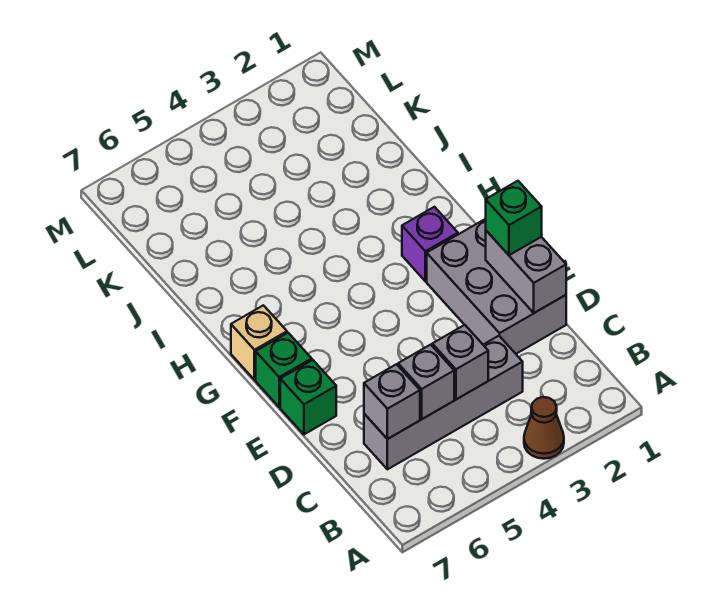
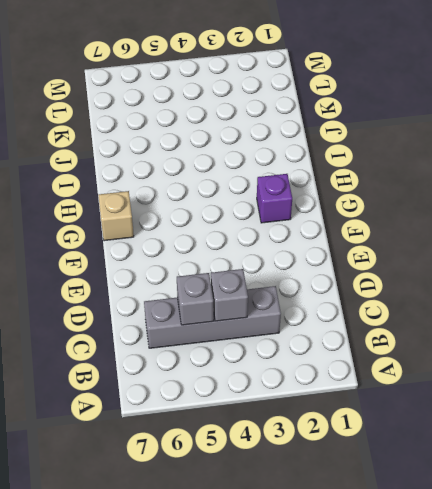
none -> brown cone A3 level 1
none -> grey brick D1:F2 level 1
none -> green brick E7 level 1

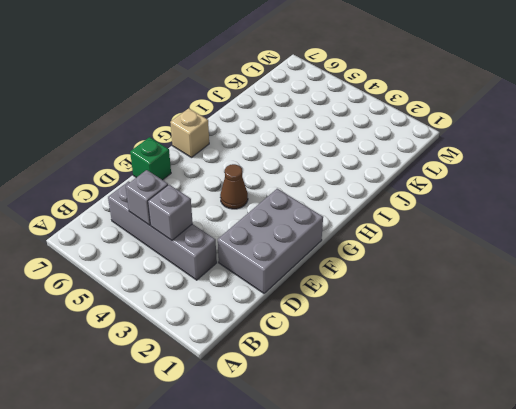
brown cone F4 level 1 -> brown cone A3 level 1
none -> green brick F7 level 1
none -> purple brick G2 level 1
none -> grey brick C6 level 2

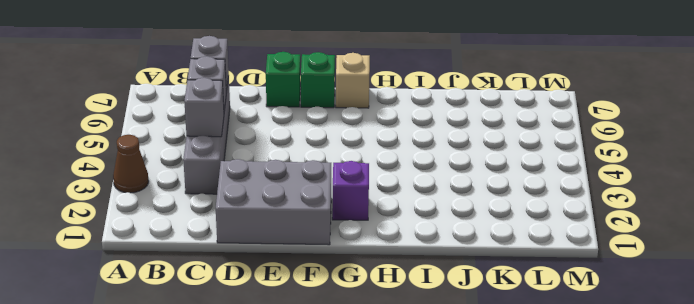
none -> grey brick D1:E1 level 2
none -> green brick E1 level 3

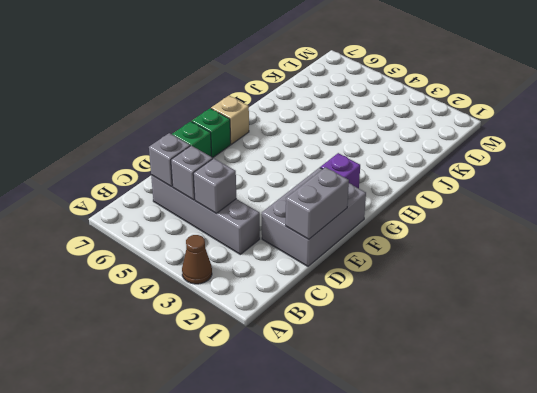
none -> green brick E1 level 3

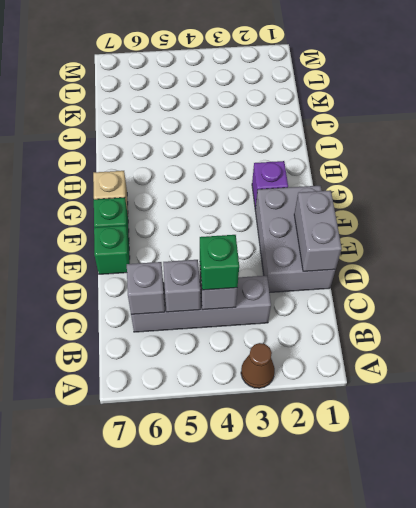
green brick C4 level 3 -> green brick E1 level 3

